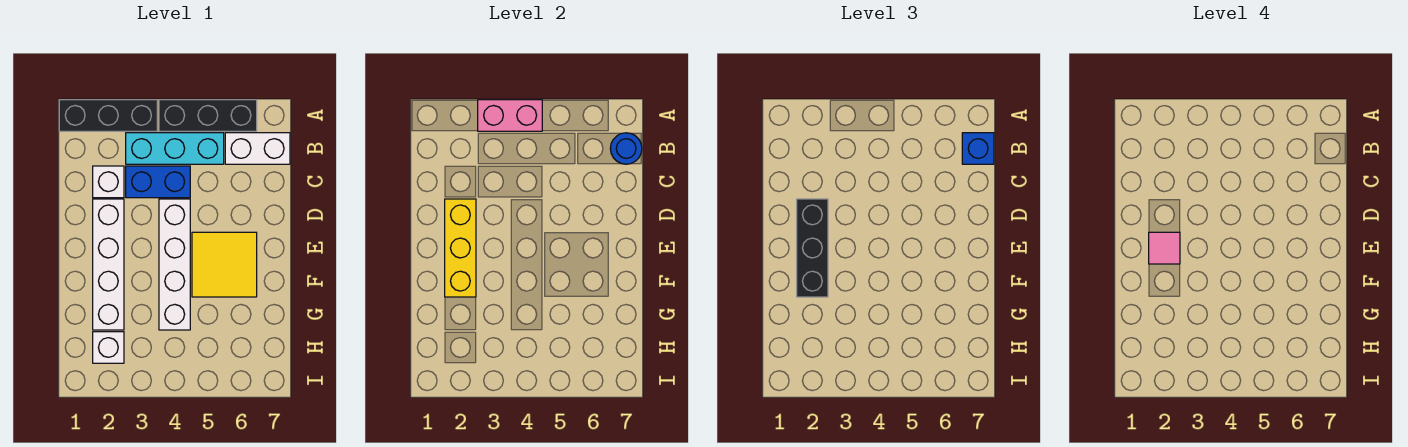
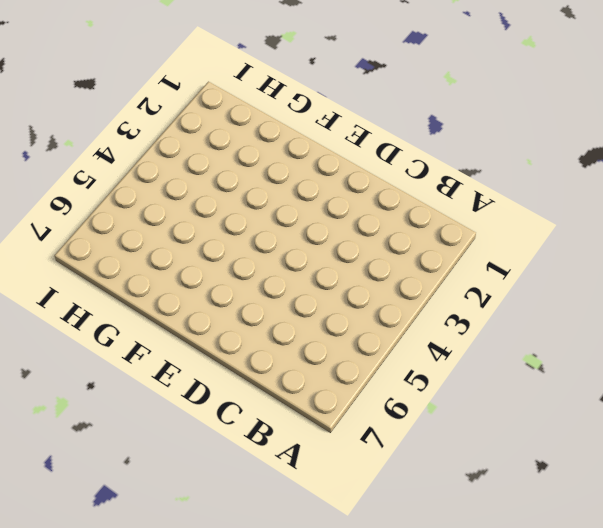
none -> black brick A1:A3 level 1
none -> black brick A4:A6 level 1
none -> cyan brick B3:B5 level 1

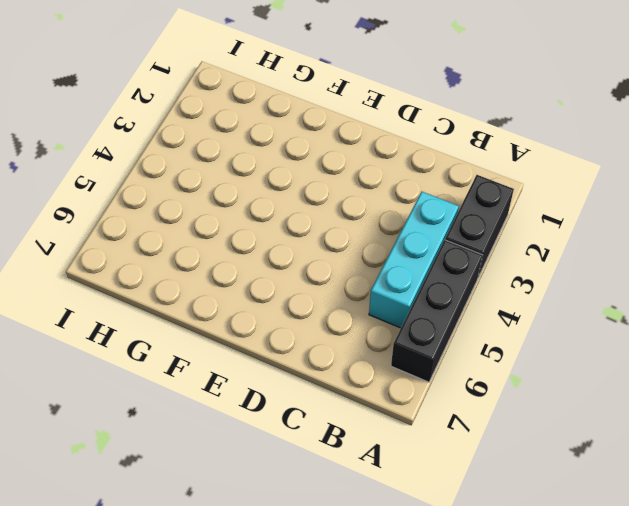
black brick A2:A3 level 1 -> black brick A1:A3 level 1
none -> white brick B6:B7 level 1
none -> white brick C2 level 1
none -> blue brick C3:C4 level 1

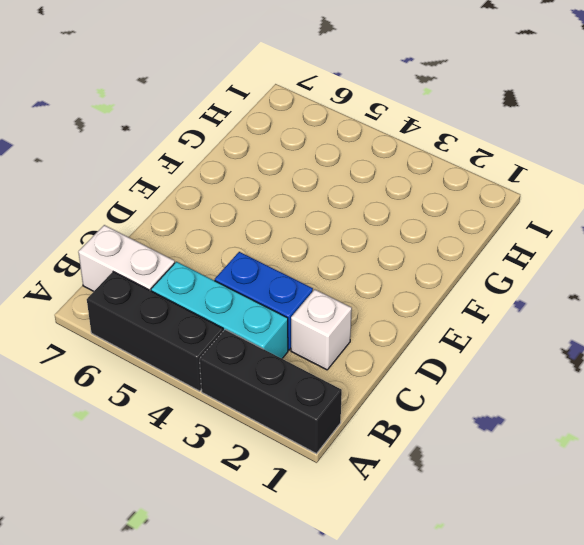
none -> white brick D2:G2 level 1
none -> white brick D4:G4 level 1
none -> yellow tile E5:F6 level 1

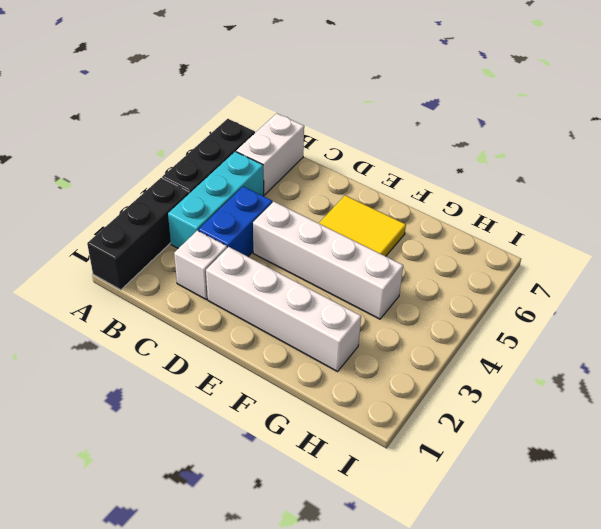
none -> white brick H2 level 1
none -> pink brick A3:A4 level 2
none -> blue round brick B7 level 2

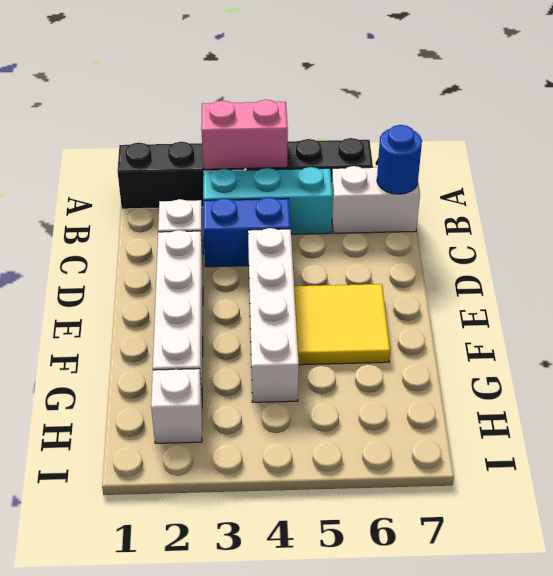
none -> yellow brick D2:F2 level 2
none -> blue brick B7 level 3
none -> black brick D2:F2 level 3

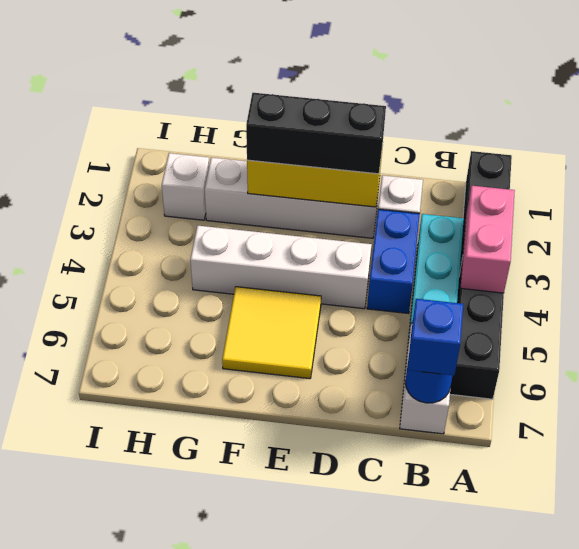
none -> pink tile E2 level 4

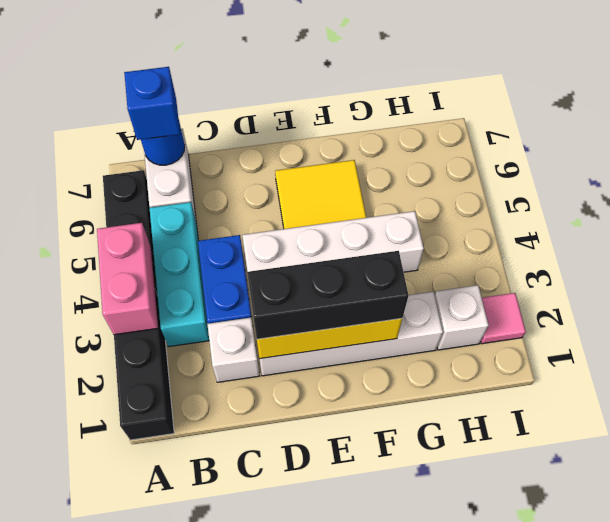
pink tile I2 level 1 -> pink tile E2 level 4

